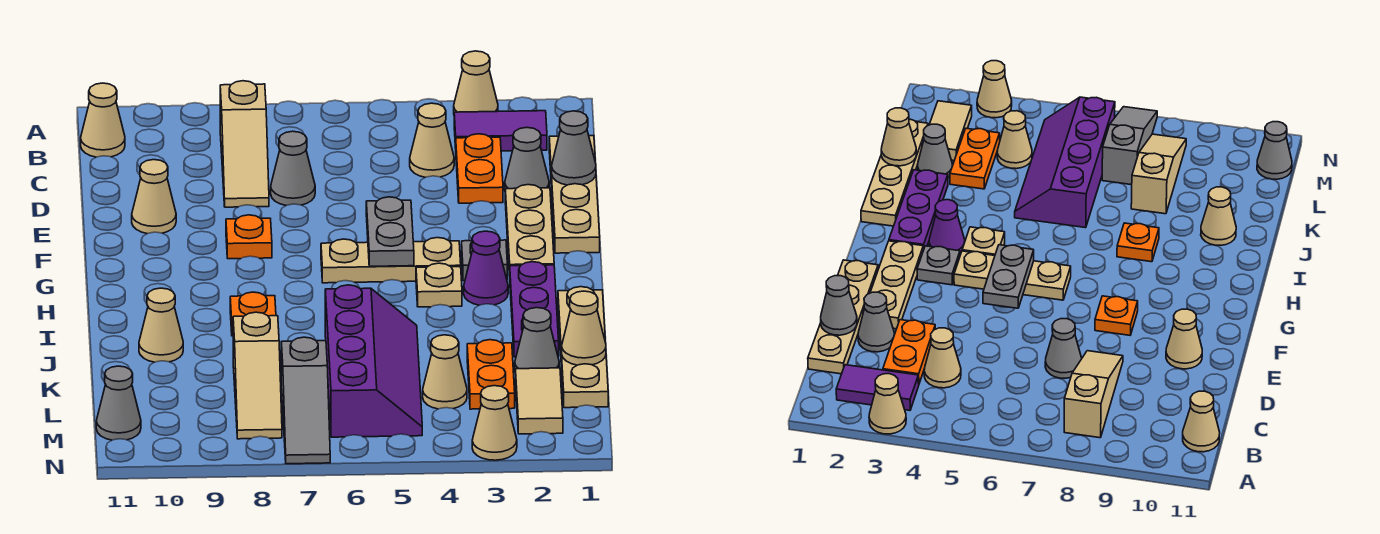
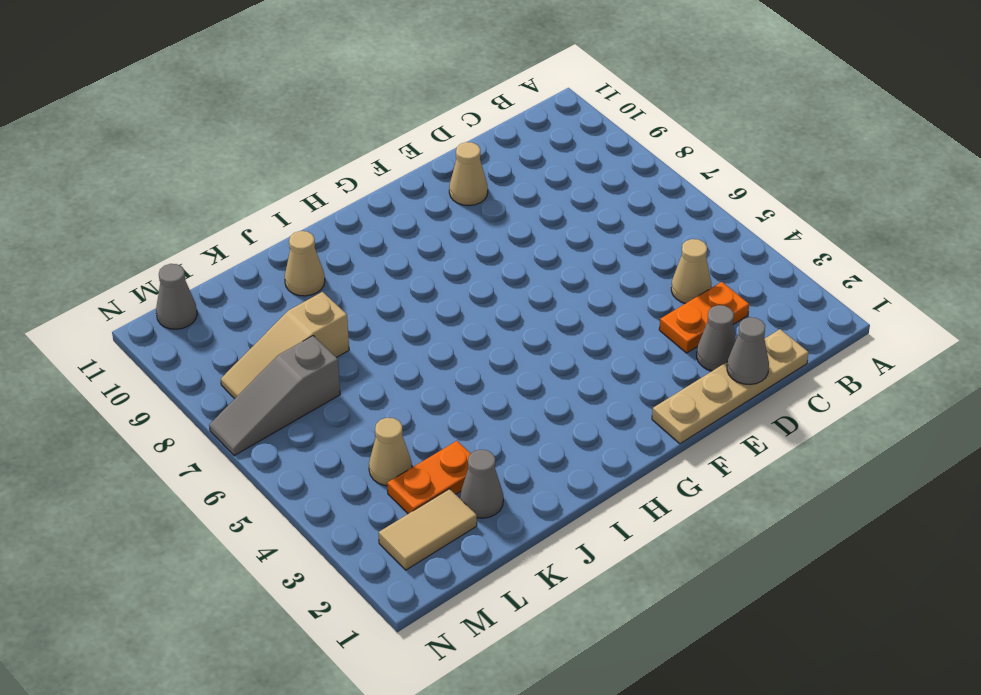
none -> tan cone A3 level 1
none -> purple tile B2:B3 level 1
none -> tan slope B8:D8 level 1 top B
none -> tan cone B11 level 1

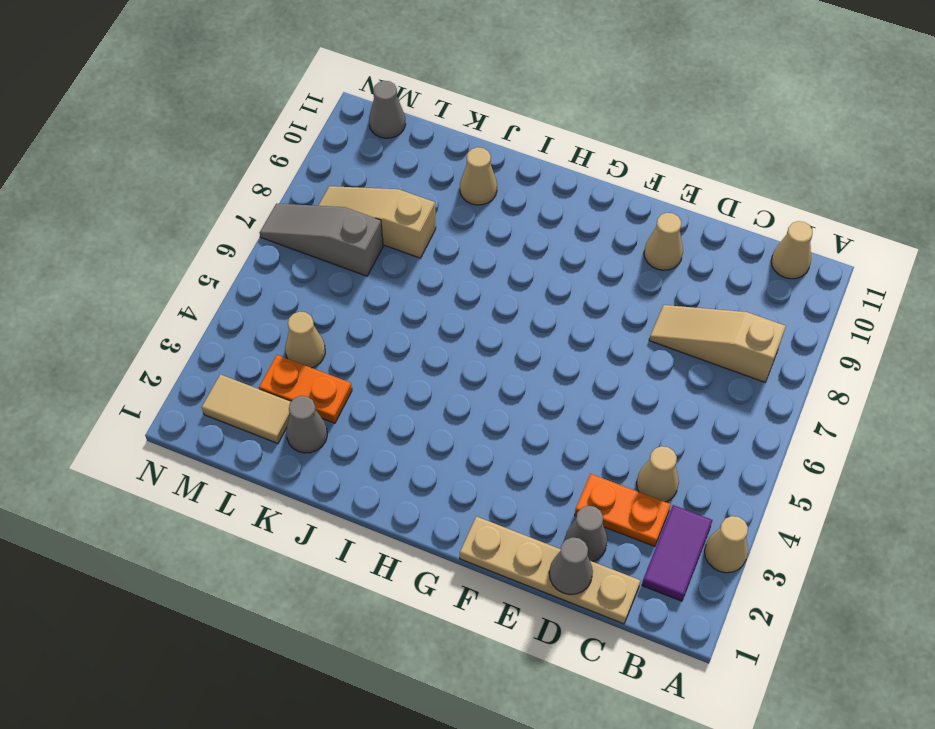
none -> grey cone D7 level 1
none -> tan plate E2:G2 level 1
none -> orange plate F8 level 1
none -> grey plate G3 level 1

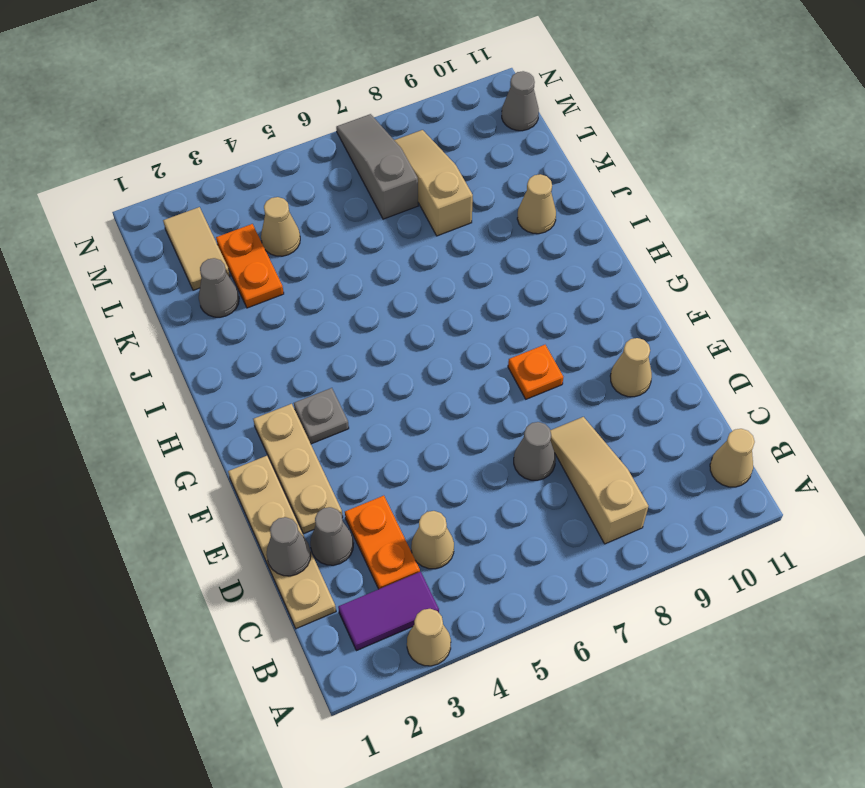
none -> tan plate G4:G6 level 1
none -> purple plate H2:J2 level 1
none -> purple cone H3 level 1
none -> tan plate H4 level 1

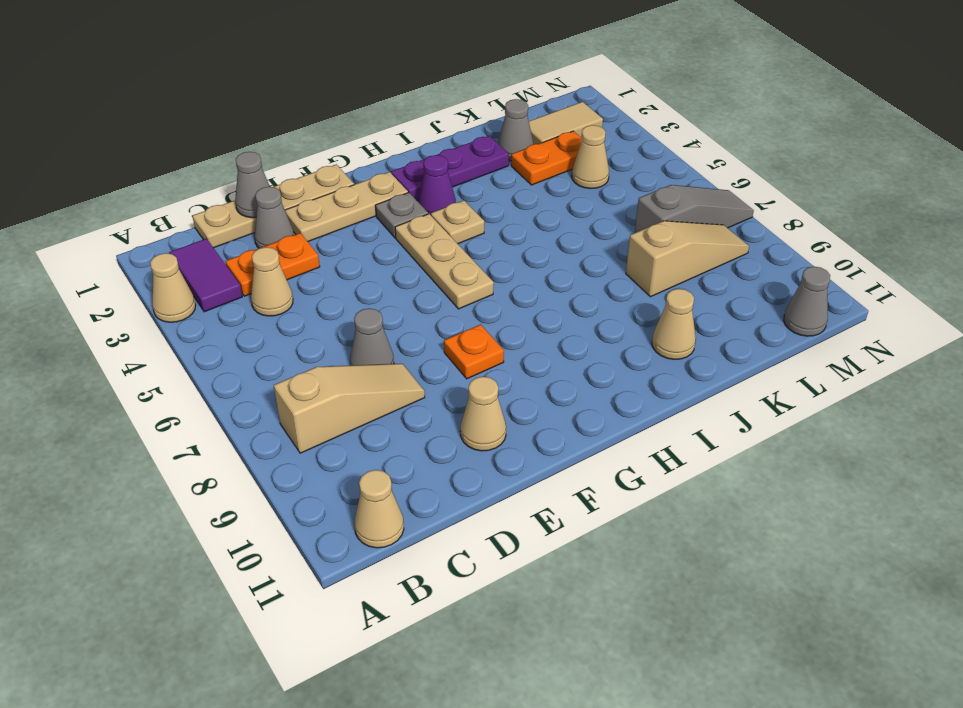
none -> tan plate I1:L1 level 1
none -> orange plate I8 level 1
none -> purple slope J5:M6 level 1 top 6
none -> tan cone N3 level 1

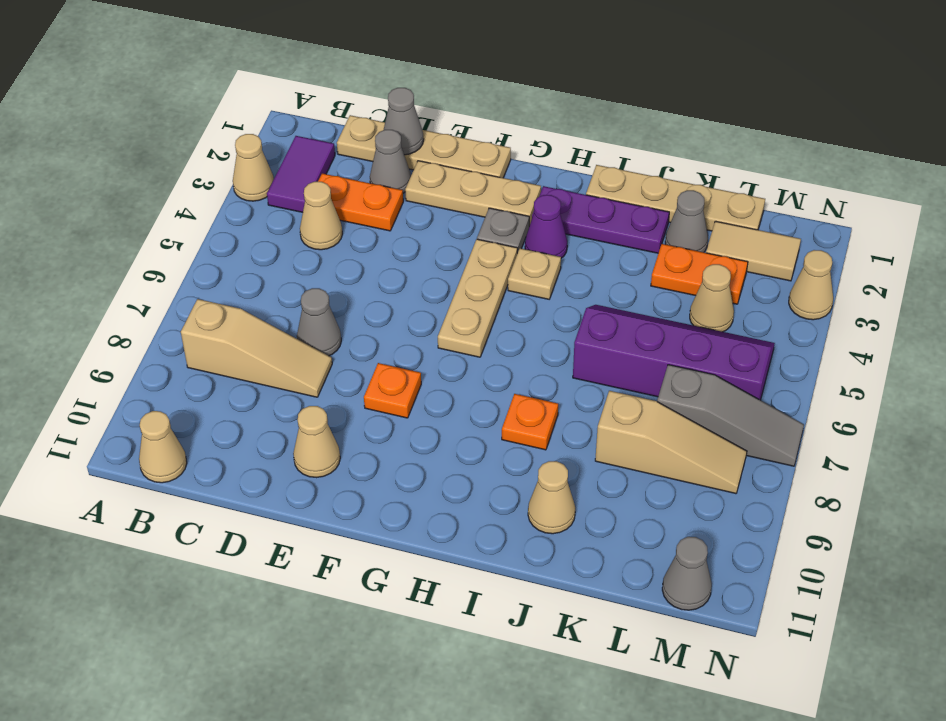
none -> grey plate F5:G5 level 2
none -> tan cone K1 level 2

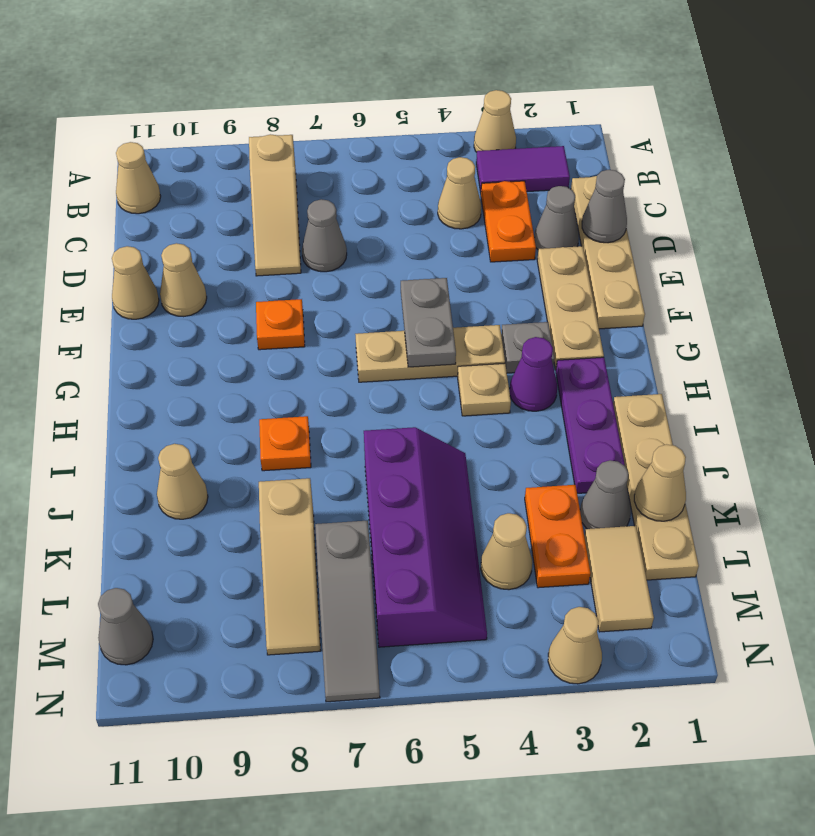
tan cone E11 level 1 -> none

